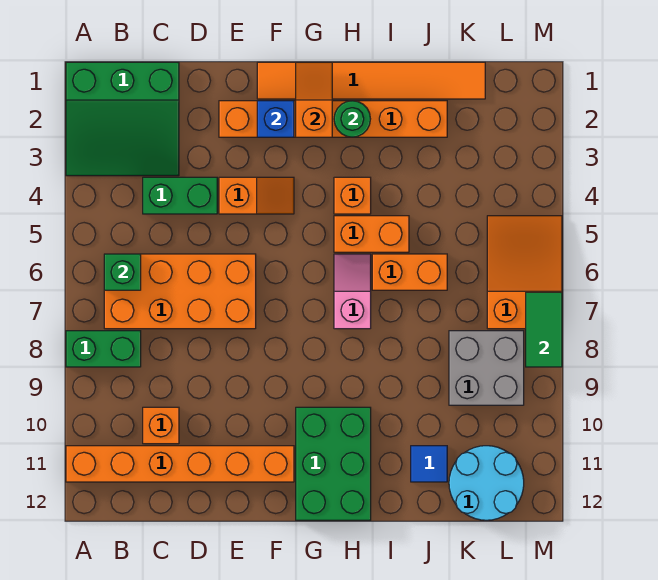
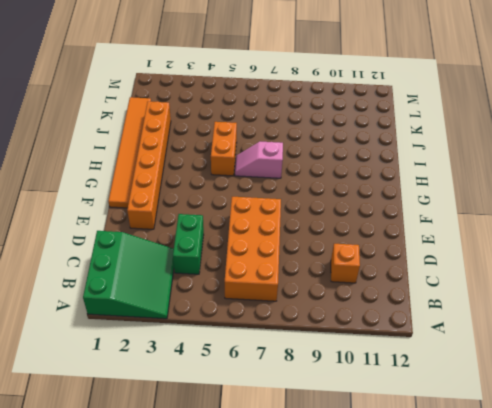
none -> green brick A8:B8 level 1
none -> orange brick A11:F11 level 1
none -> orange slope E4:F4 level 1 top E

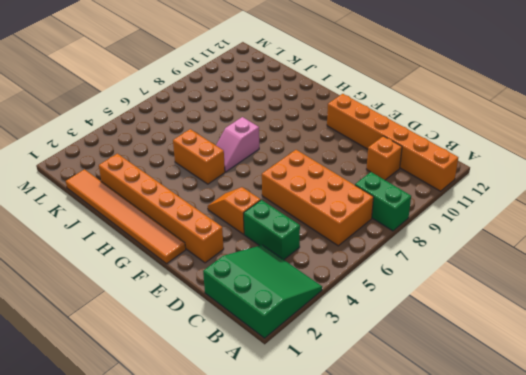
none -> green brick G10:H12 level 1
none -> orange brick H4 level 1
none -> orange brick I6:J6 level 1

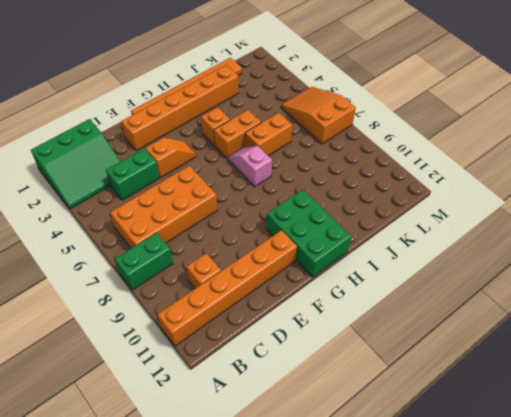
none -> blue tile J11 level 1
none -> grey brick K8:L9 level 1
none -> cyan round brick K11:L12 level 1

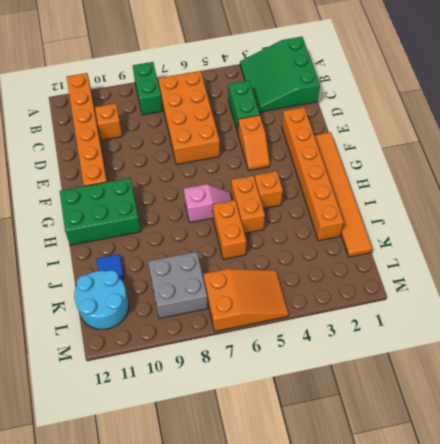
none -> green brick B6 level 2
none -> blue brick F2 level 2
none -> orange slope G1:G2 level 2 top 2

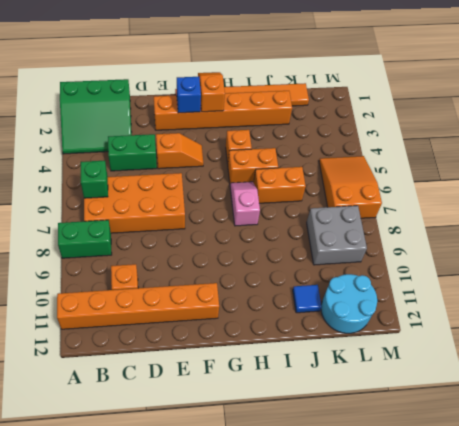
none -> green brick G10:H12 level 1
none -> green round brick H2 level 2
none -> green tile M7:M8 level 2

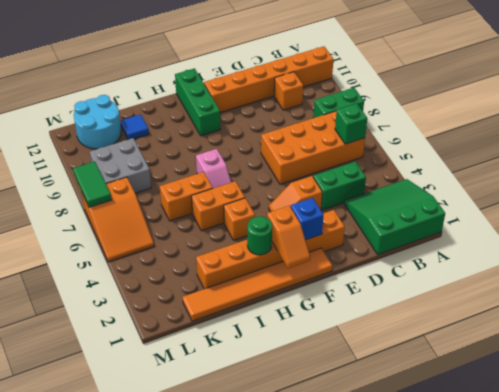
green brick G10:G12 level 1 -> green brick G10:H12 level 1

